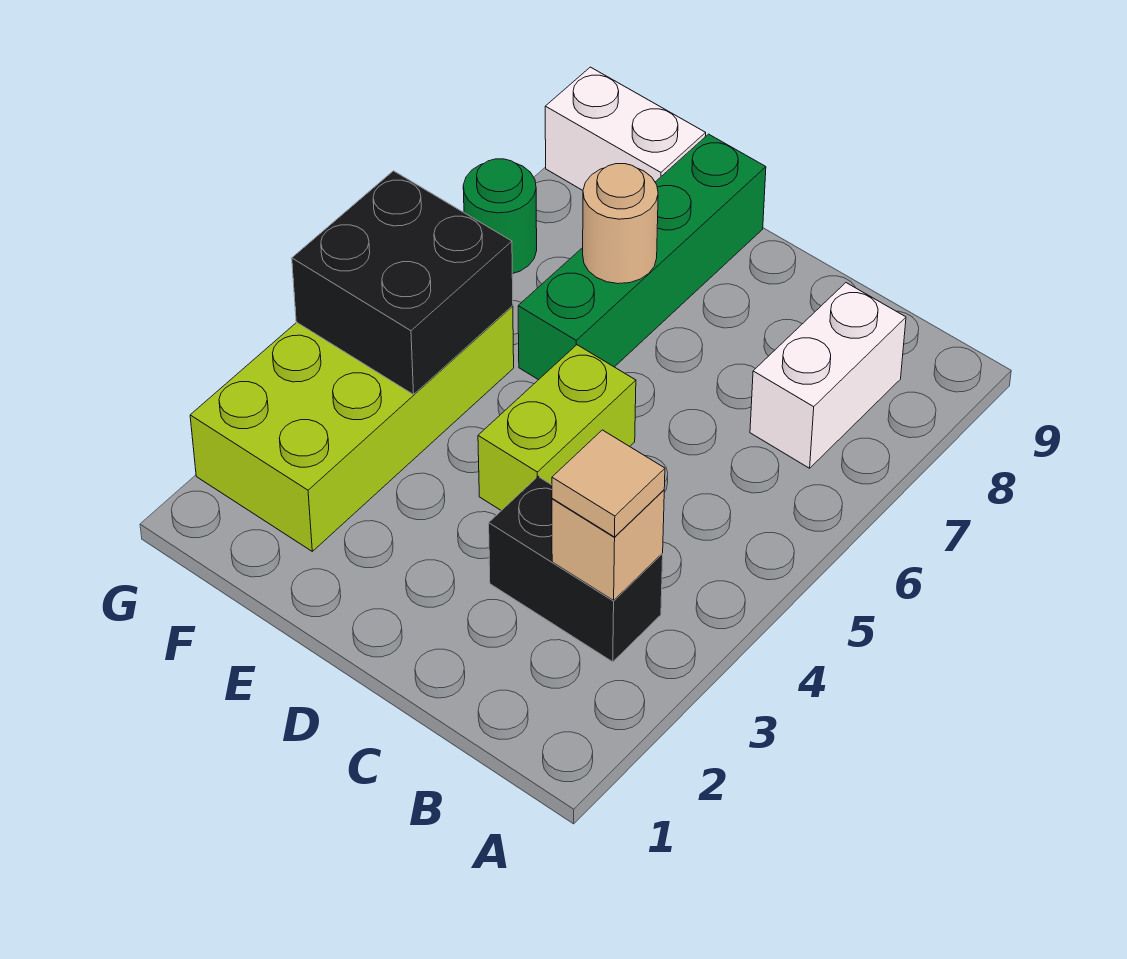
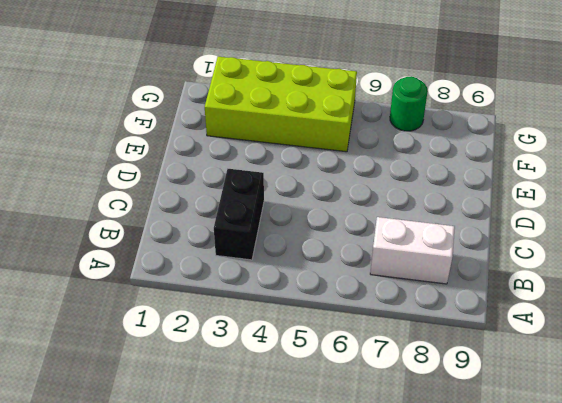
none -> lime brick D4:D5 level 1
none -> green brick E6:E9 level 1

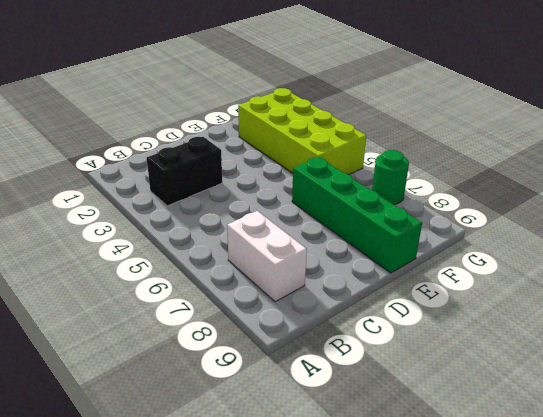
none -> lime brick D4:D5 level 1
none -> white brick F9:G9 level 1

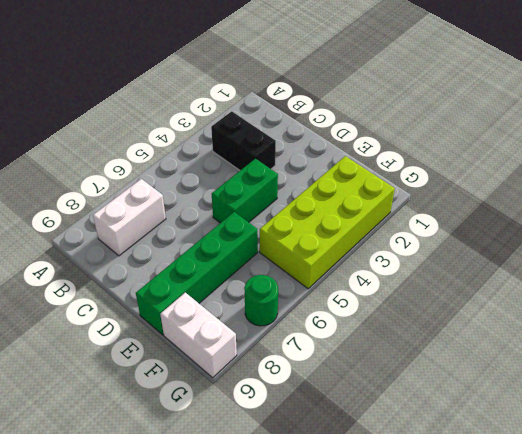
green brick D4:D5 level 1 -> lime brick D4:D5 level 1
none -> tan brick B3 level 2
none -> tan round brick E7 level 2

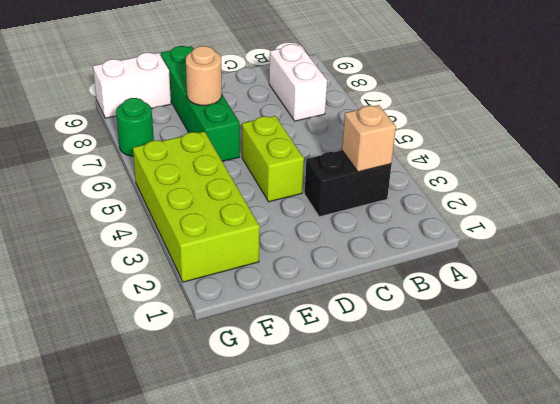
none -> black brick F4:G5 level 2
none -> tan tile B3 level 3

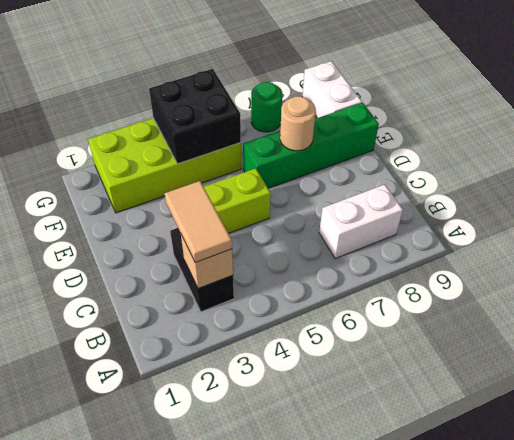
tan tile B3:C3 level 3 -> tan tile B3 level 3

